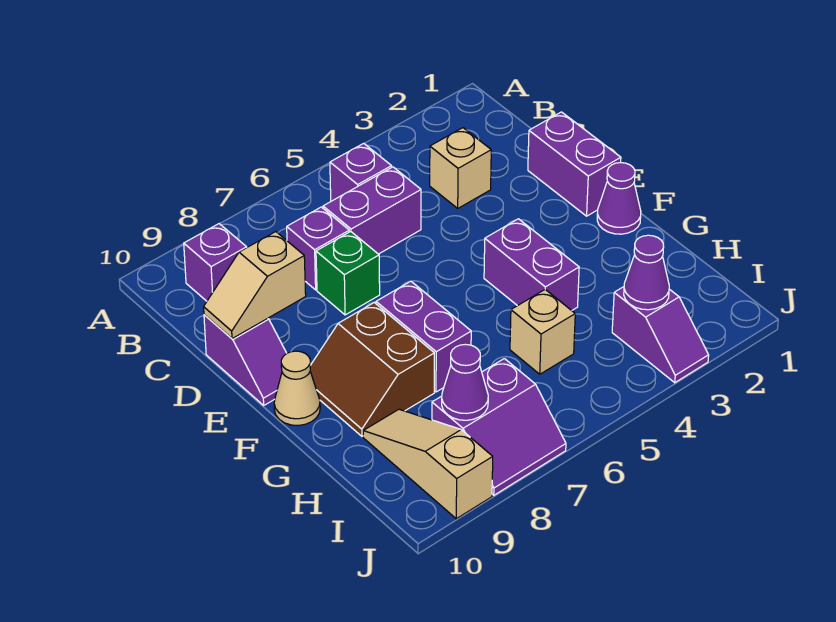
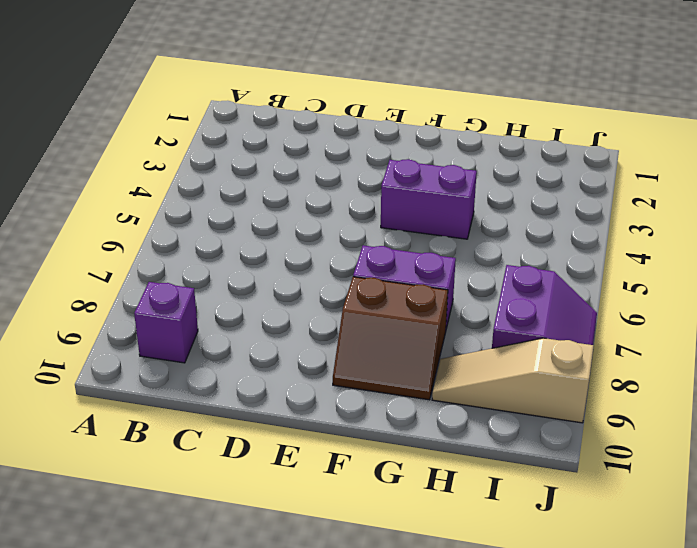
none -> purple brick B5 level 1
none -> tan brick C3 level 1
none -> purple brick C5:C6 level 1

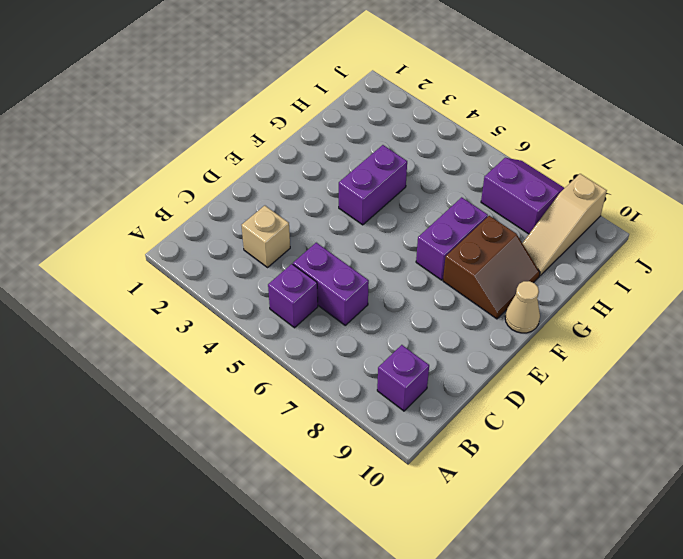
none -> purple brick C7 level 1
none -> purple brick D1:E1 level 1
none -> green brick D7 level 1

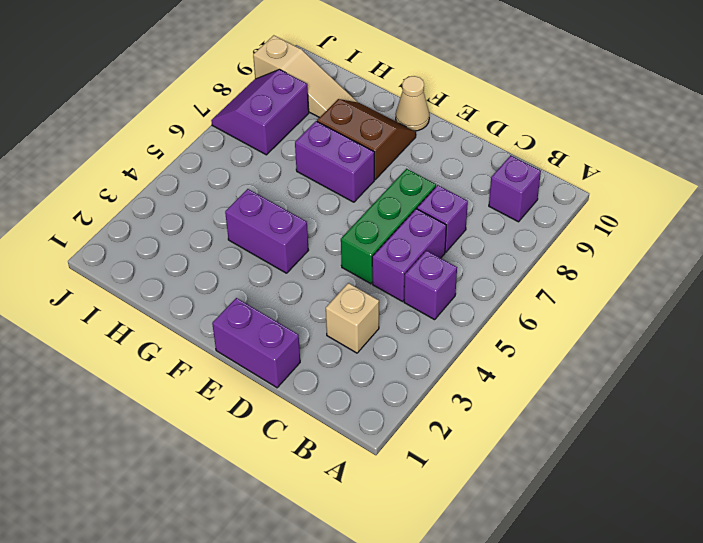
green brick D5:D7 level 1 -> green brick D7 level 1
none -> purple slope D10:E10 level 1 top D
none -> purple cone F1 level 1
none -> tan brick H5 level 1

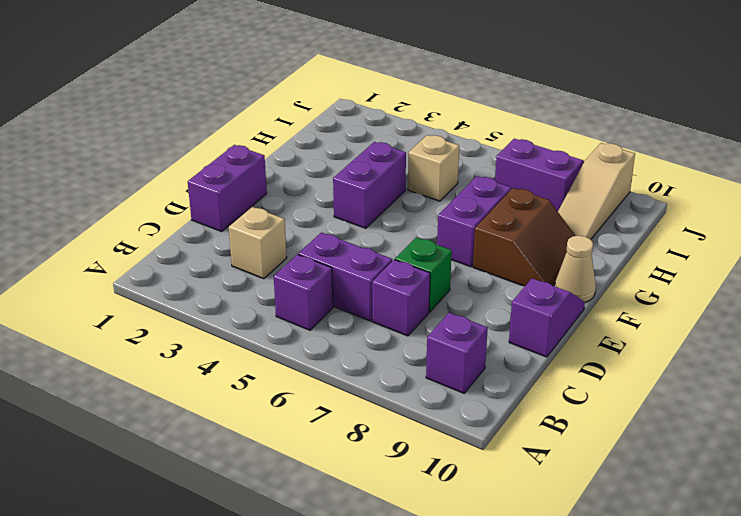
none -> purple cone F1 level 1
none -> purple slope I3:J3 level 1 top I
none -> tan slope D9:D10 level 2 top 9

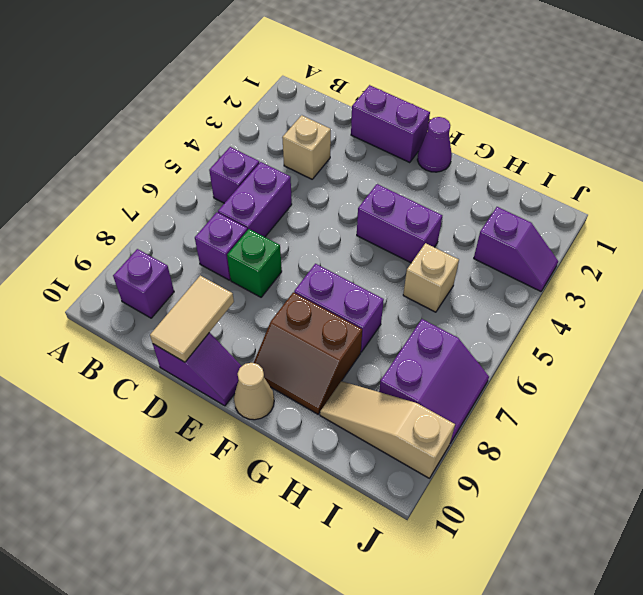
tan tile D9:D10 level 2 -> tan slope D9:D10 level 2 top 9
none -> purple cone I3 level 2
none -> purple cone I8 level 2

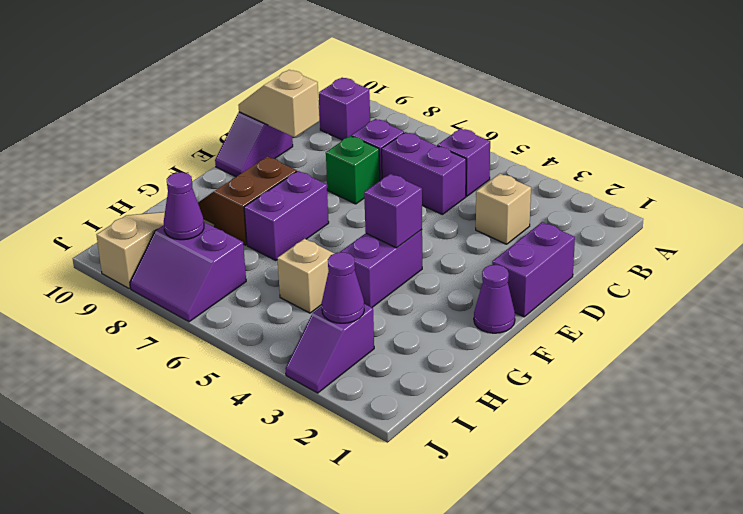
purple brick F4 level 2 -> none
none -> tan cone F10 level 1

